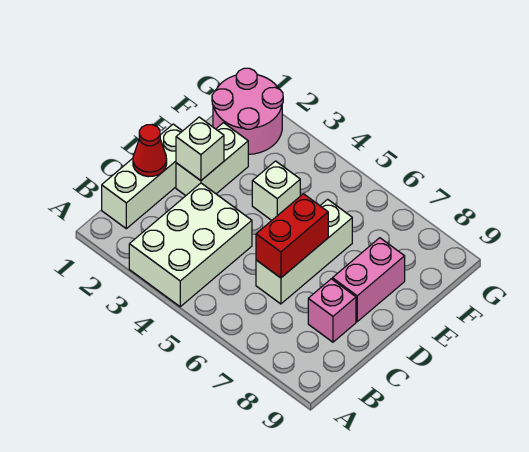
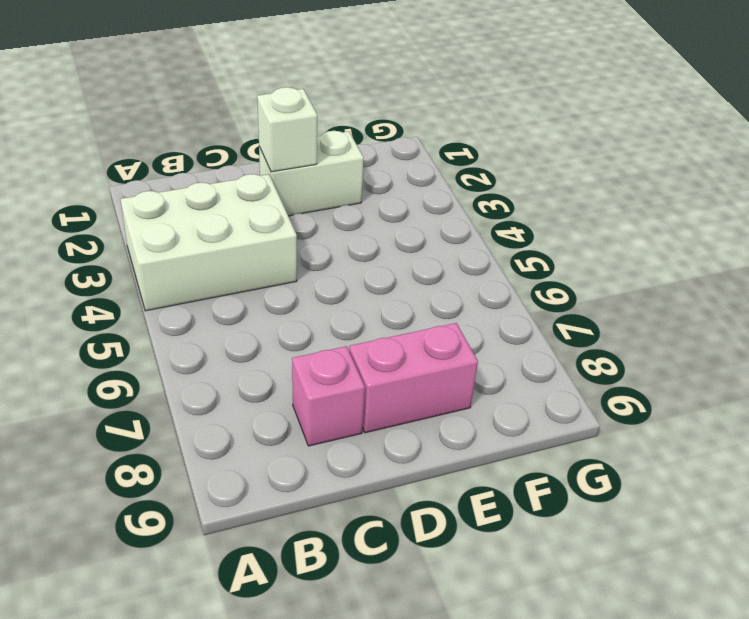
none -> white brick B1:D1 level 1
none -> white brick C6:E6 level 1

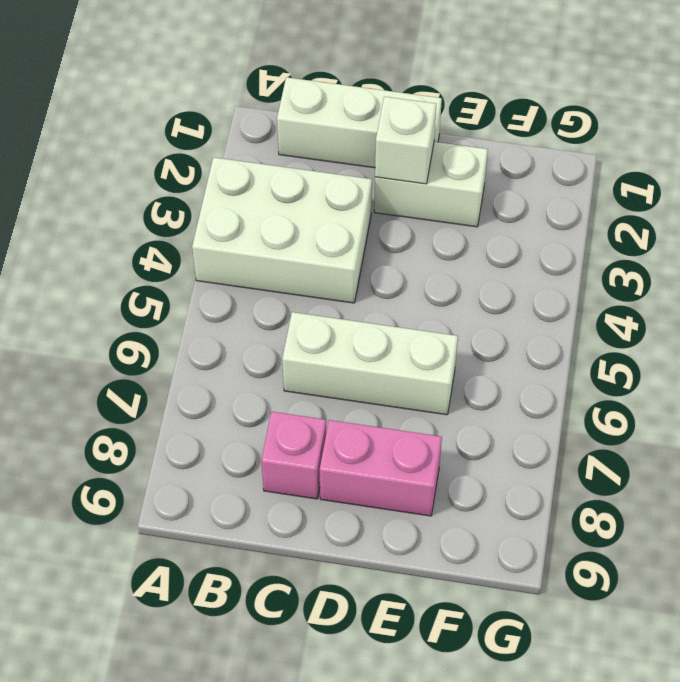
none -> white brick E4 level 1
none -> pink round brick F1:G2 level 1

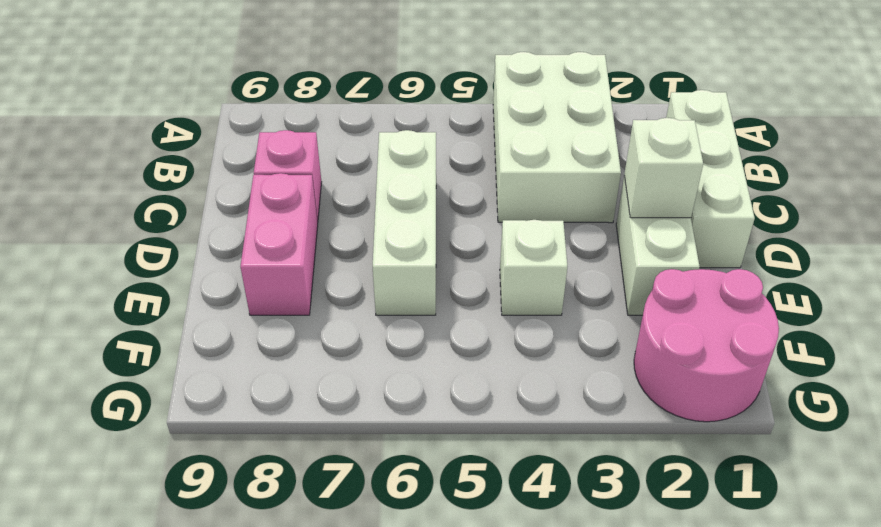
none -> red cone C1 level 2
none -> red brick C6:D6 level 2

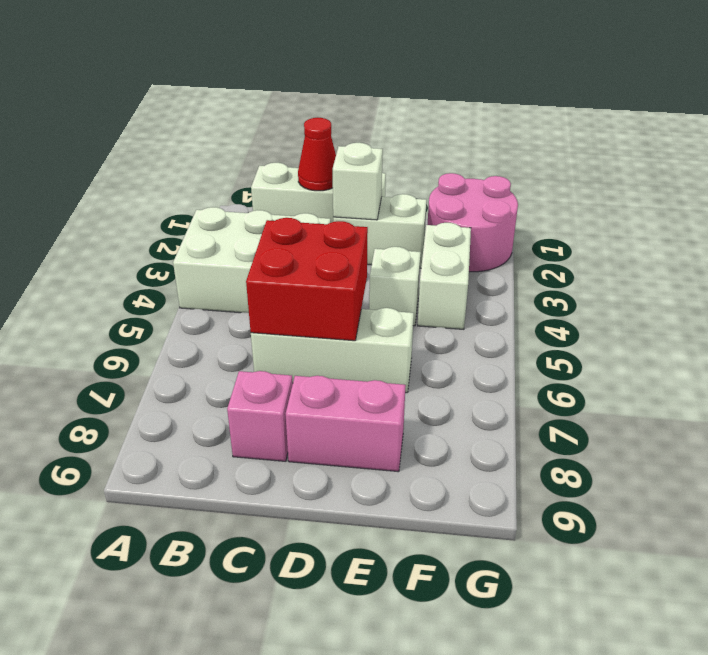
red brick C5:D6 level 2 -> red brick C6:D6 level 2
white brick F3:F4 level 1 -> none

